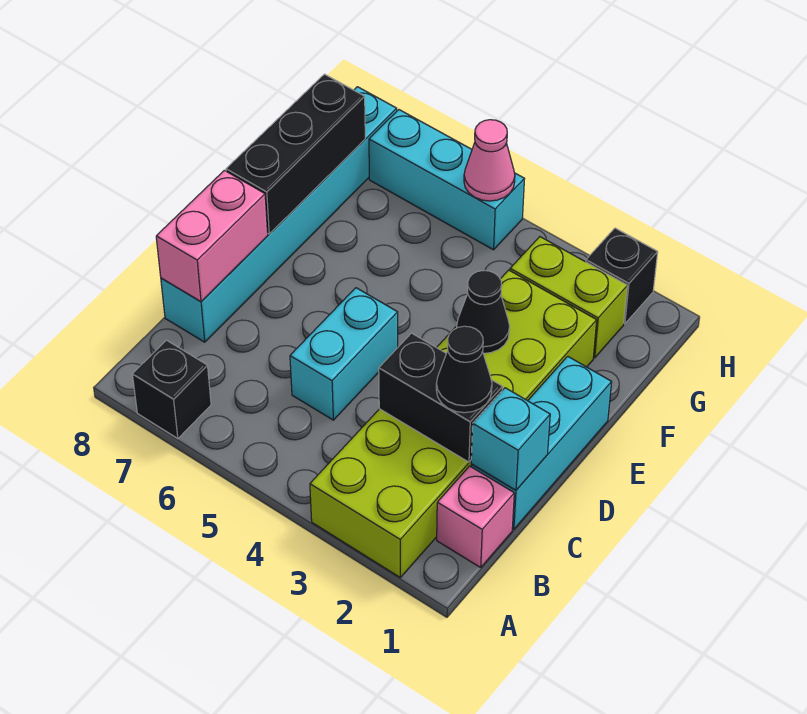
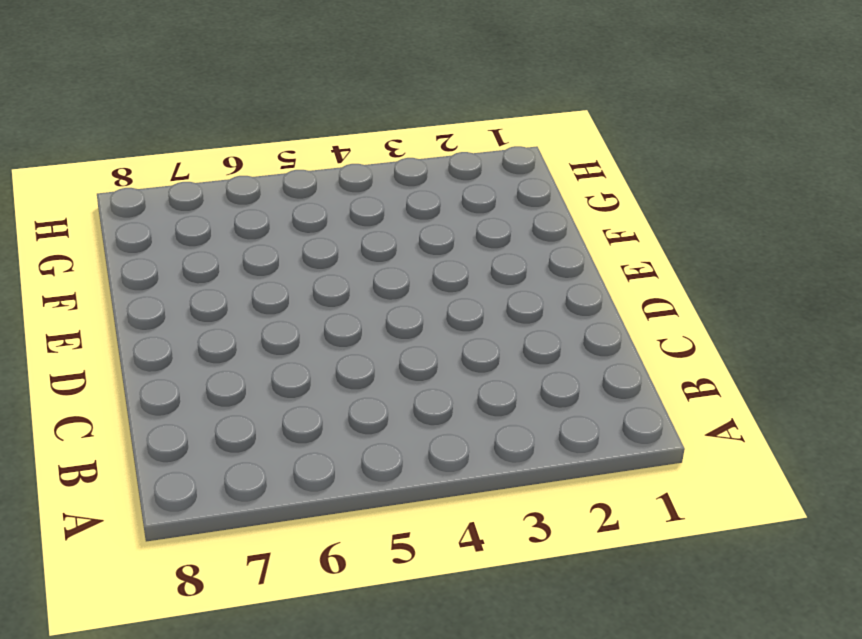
none -> lime brick A2:F3 level 1
none -> black brick A7 level 1
none -> pink brick B1 level 1

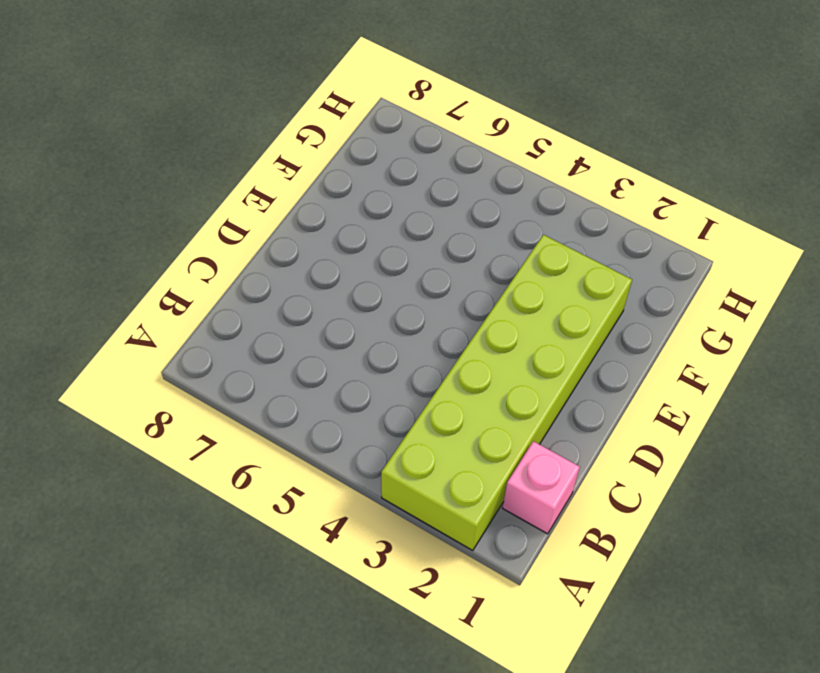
none -> black brick A7 level 1
none -> cyan brick C1:E1 level 1
none -> cyan brick C5:D5 level 1

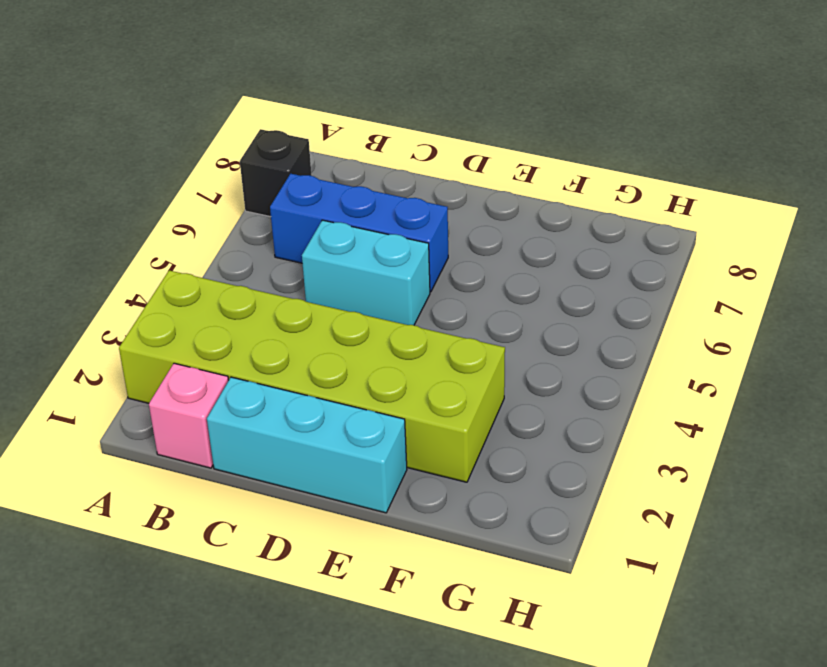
blue brick B6:D6 level 1 -> none
none -> cyan brick C8:H8 level 1
none -> lime brick G2:G3 level 1
none -> black brick H2 level 1

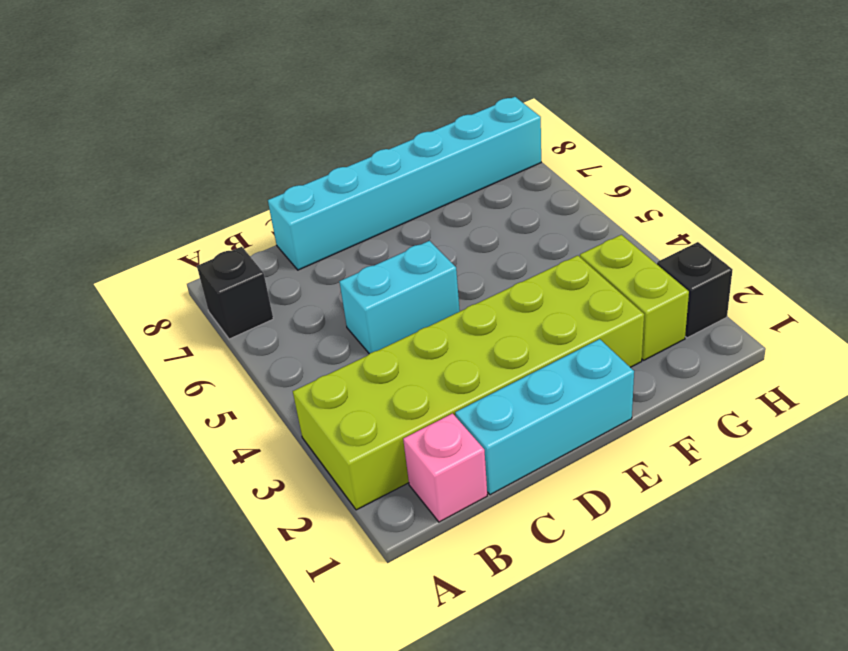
none -> cyan brick H5:H7 level 1
none -> cyan brick C1 level 2
none -> black brick C2:C3 level 2

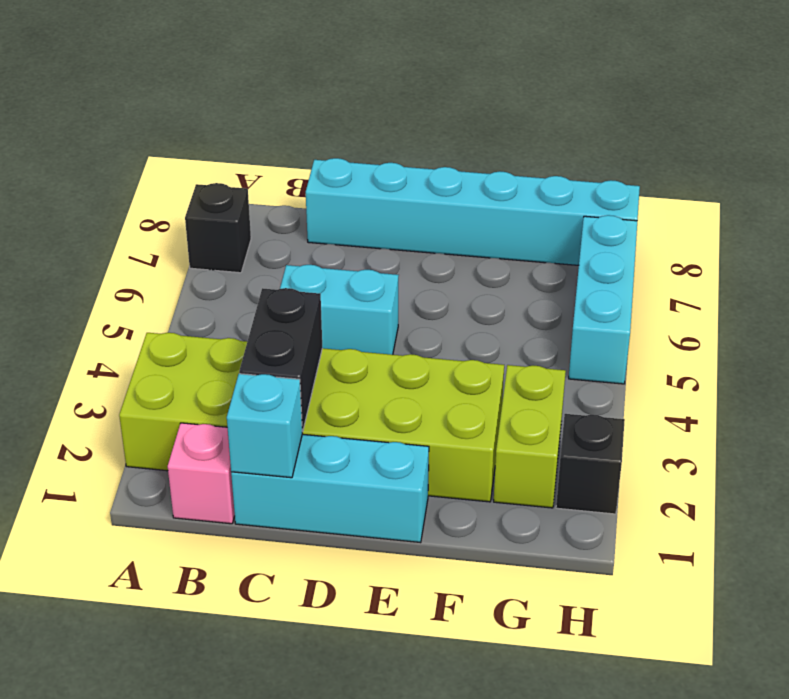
none -> pink brick C8:D8 level 2
none -> black cone E3 level 2
none -> black brick E8:G8 level 2

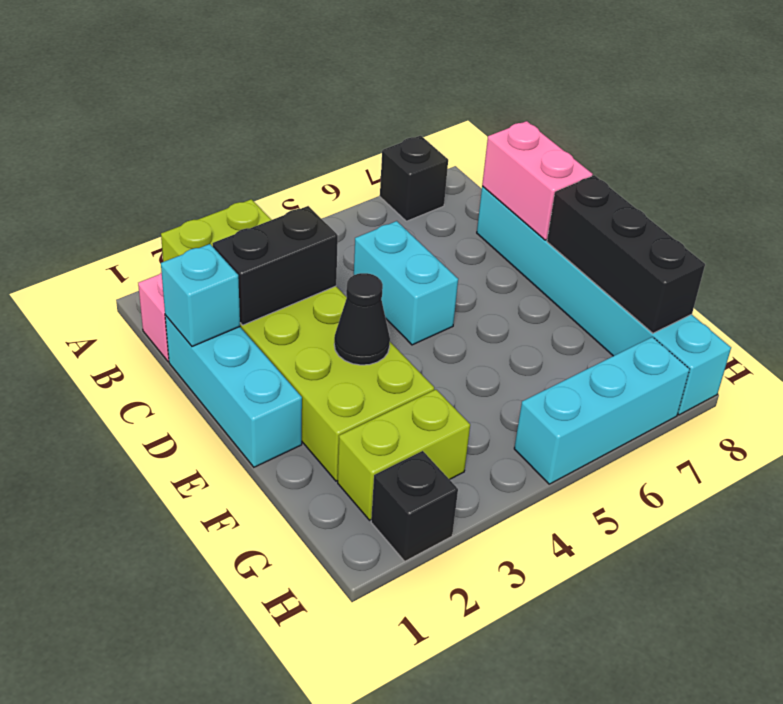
none -> pink cone H5 level 2
none -> black cone C2 level 3

